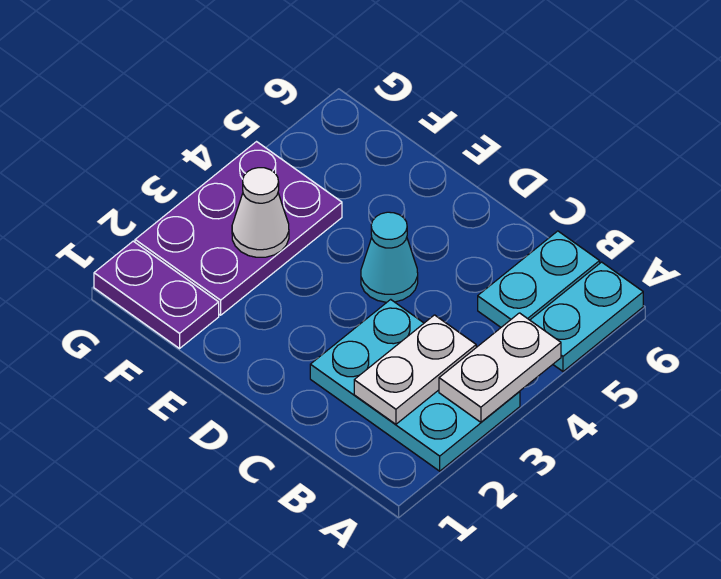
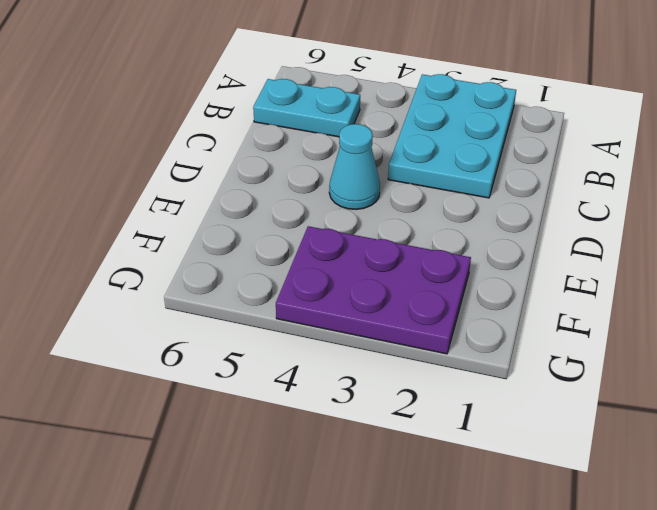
none -> cyan plate A5:A6 level 1
none -> purple plate F1:G1 level 1

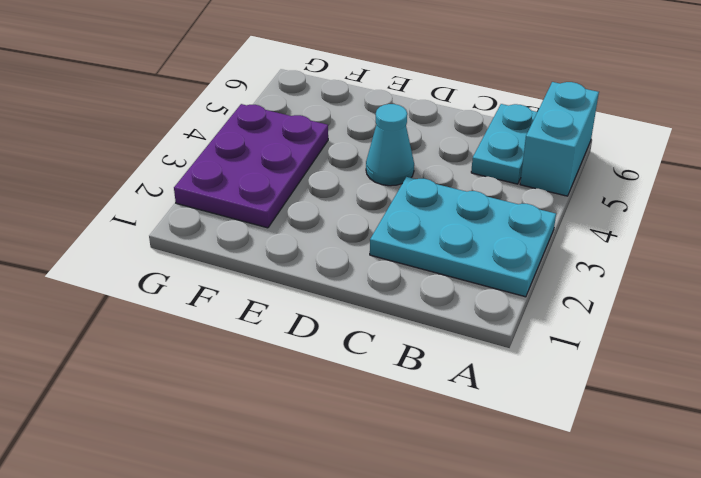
cyan brick A5:A6 level 1 -> cyan plate A5:A6 level 1
none -> purple plate F1:G1 level 1
none -> white plate A3:A4 level 2

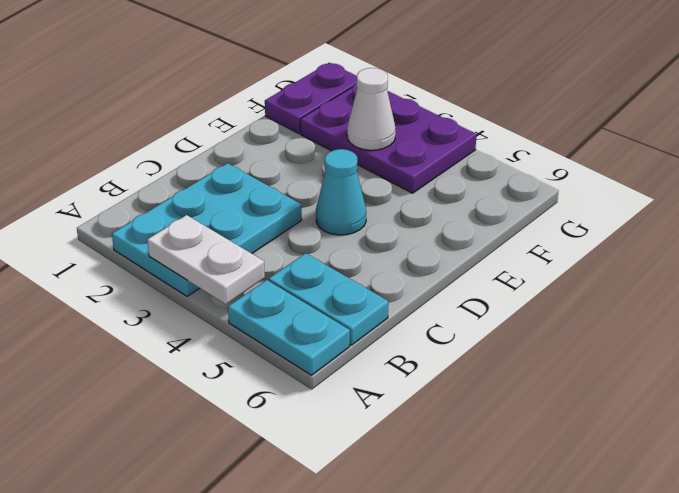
none -> white plate B2:B3 level 2

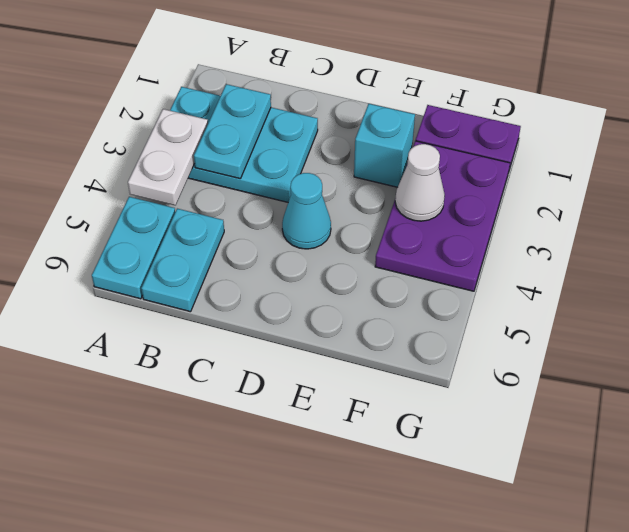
cyan plate B2:B3 level 2 -> white plate B2:B3 level 2
cyan brick E2 level 1 -> none

